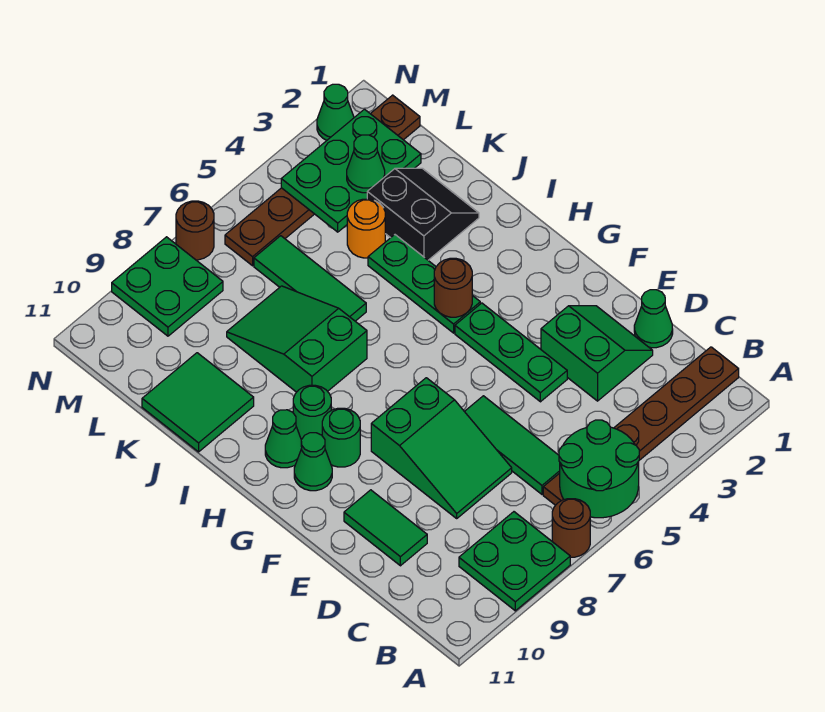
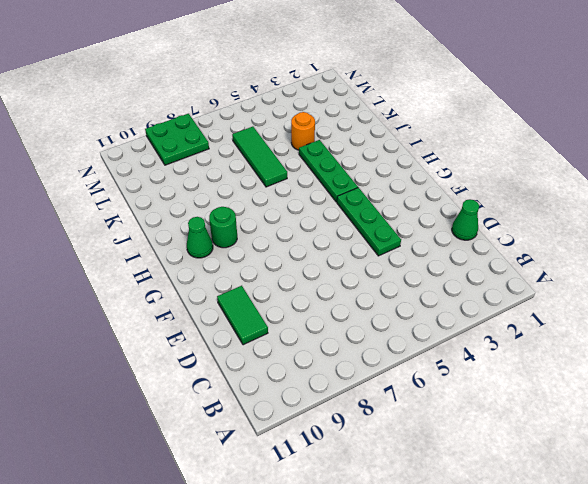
none -> brown round brick A7 level 1
none -> green plate A8:B9 level 1
none -> brown plate B1:B6 level 1

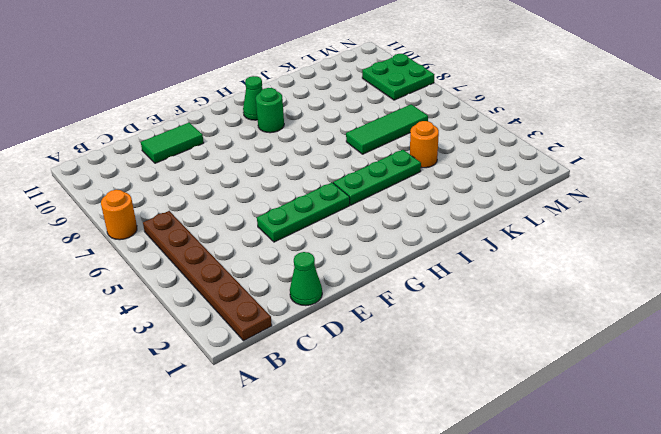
orange round brick A7 level 1 -> brown round brick A7 level 1
none -> green plate A8:B9 level 1
none -> green tile C6:E6 level 1
none -> green slope D2:E3 level 1 top 3

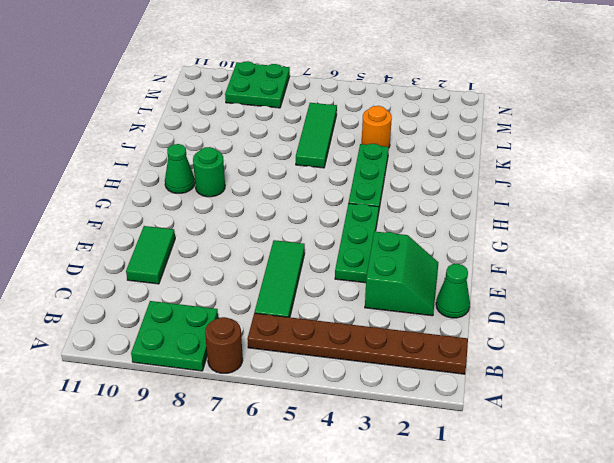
none -> green slope D7:F8 level 1 top F
none -> green round brick G9 level 1
none -> green cone G10 level 1

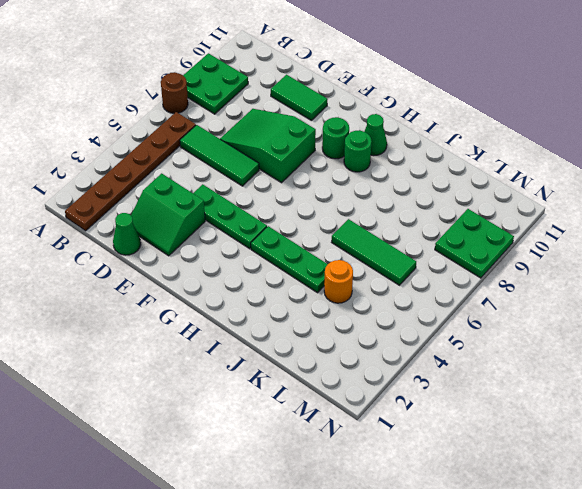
none -> green cone G10 level 1
none -> green slope I7:K8 level 1 top I
none -> black slope J2:K3 level 1 top 3

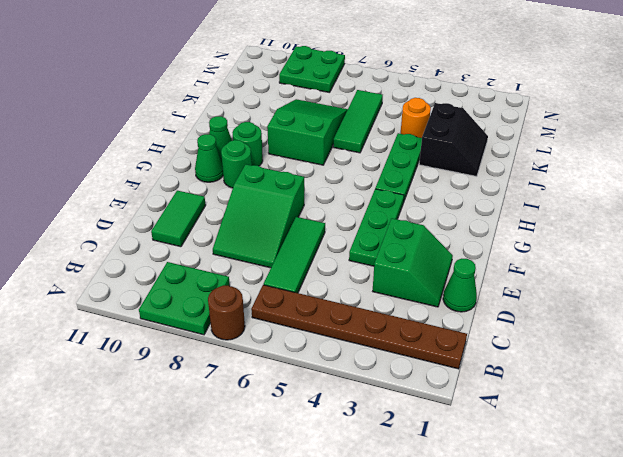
none -> green tile J10:K11 level 1
none -> brown plate M1:M6 level 1
none -> green cone N2 level 1

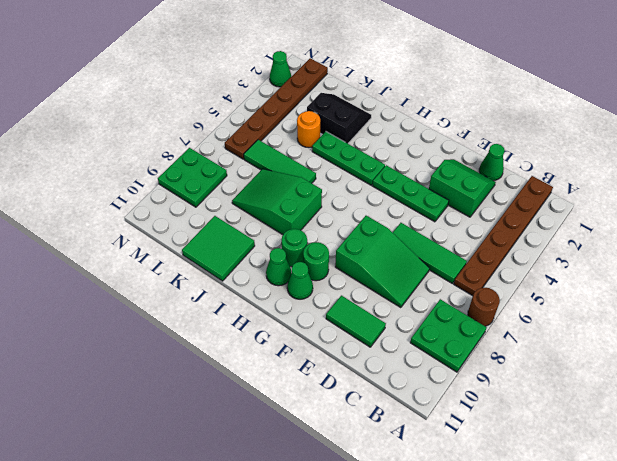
none -> brown round brick N7 level 1
none -> green round brick A5:B6 level 2
none -> brown round brick H4 level 2

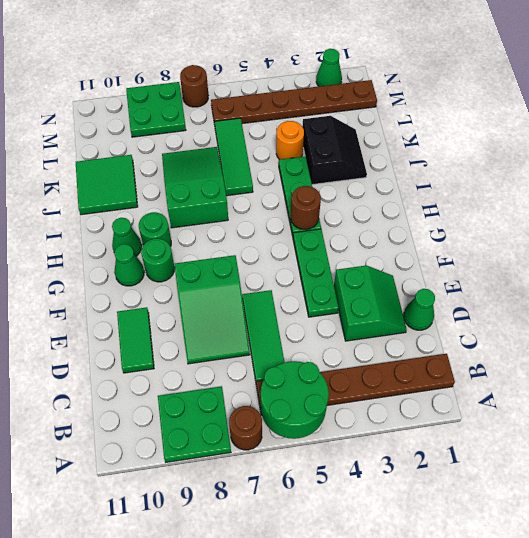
none -> green plate L2:M4 level 2
none -> green cone L3 level 3

